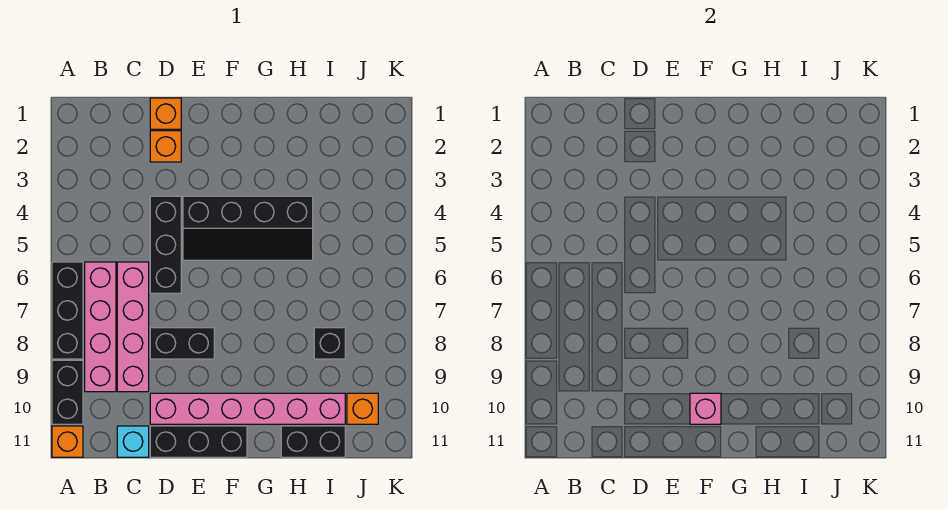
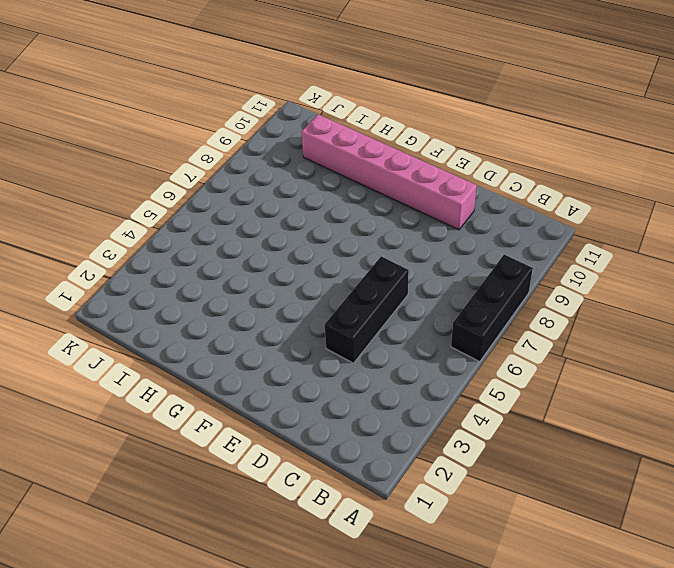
none -> black brick A9:A10 level 1
none -> orange brick A11 level 1
none -> pink brick B6:B9 level 1

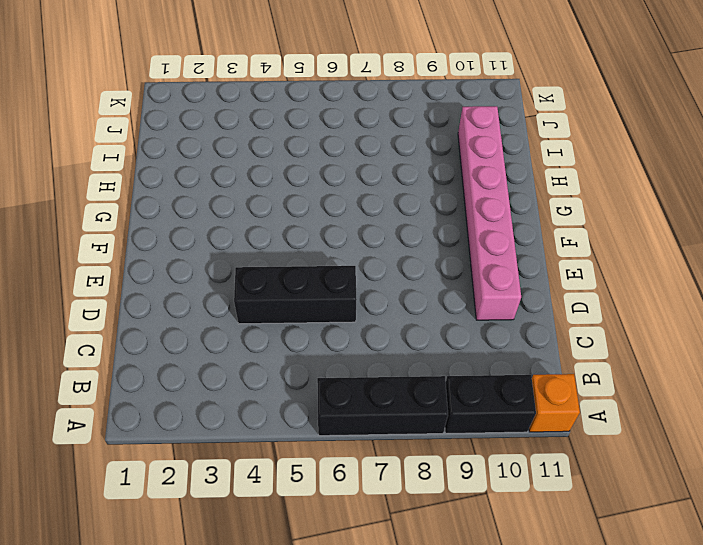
none -> pink brick B6:B9 level 1
none -> pink brick C6:C9 level 1
none -> cyan brick C11 level 1

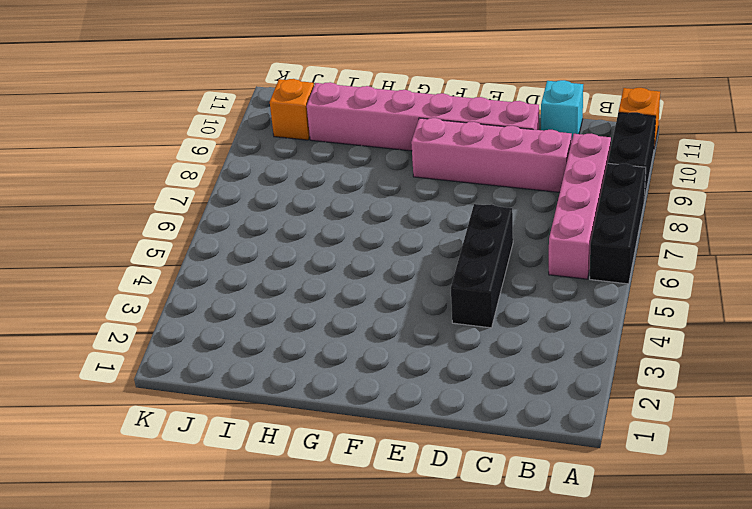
pink brick C9:F9 level 1 -> pink brick C6:C9 level 1
none -> orange brick D1 level 1
none -> orange brick D2 level 1
none -> black brick D8:E8 level 1

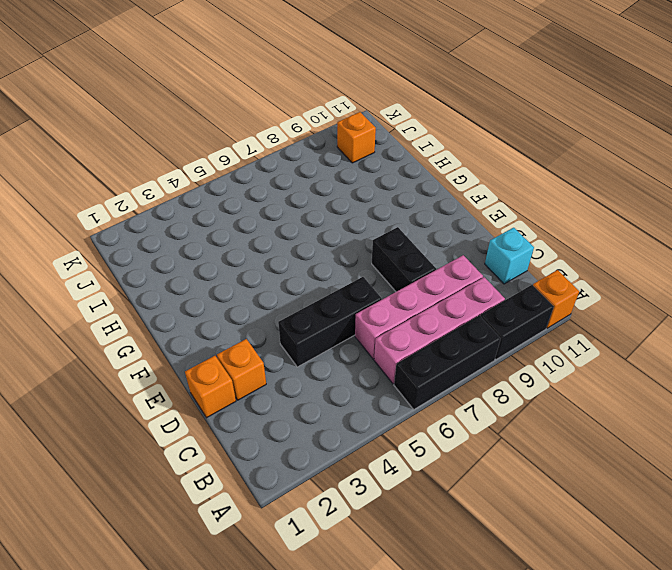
none -> pink brick D10:I10 level 1
none -> black brick D11:F11 level 1
none -> black slope E4:H5 level 1 top 4

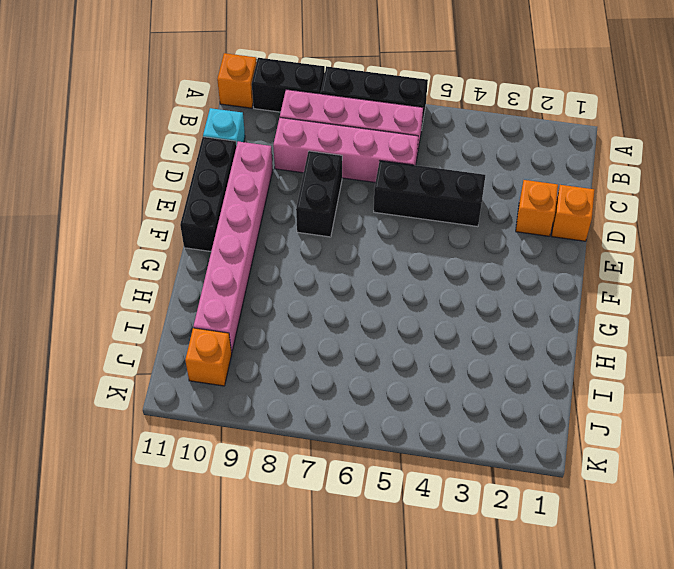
none -> black slope E4:H5 level 1 top 4
none -> black brick H11:I11 level 1
none -> black brick I8 level 1

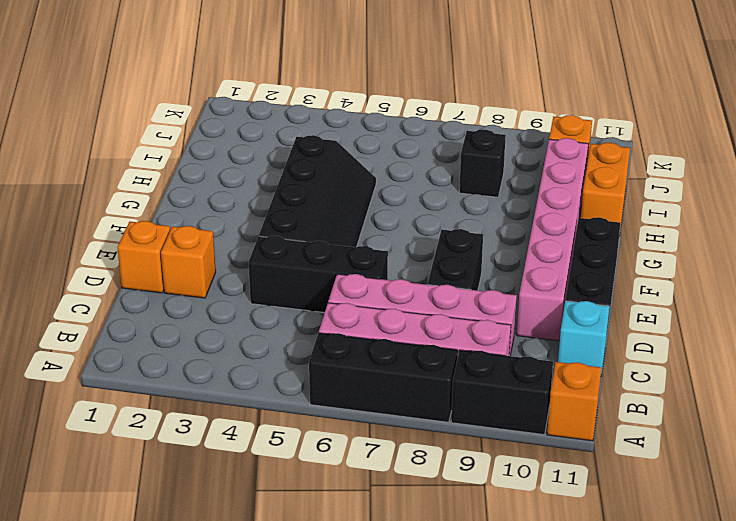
orange brick H11:I11 level 1 -> black brick H11:I11 level 1
none -> pink brick F10 level 2

